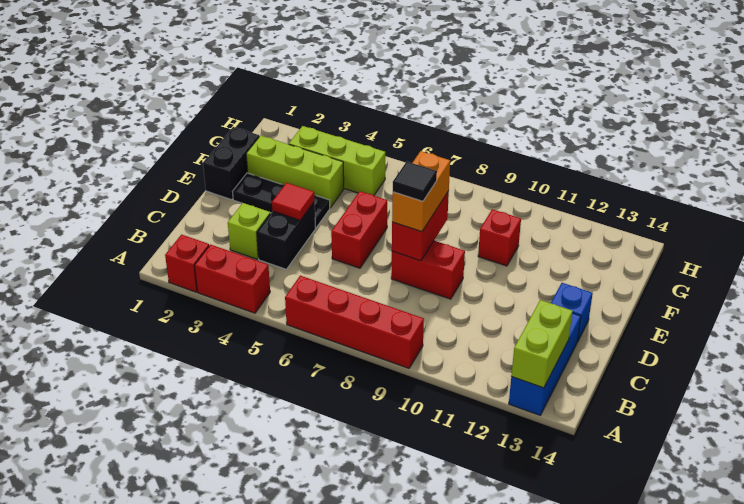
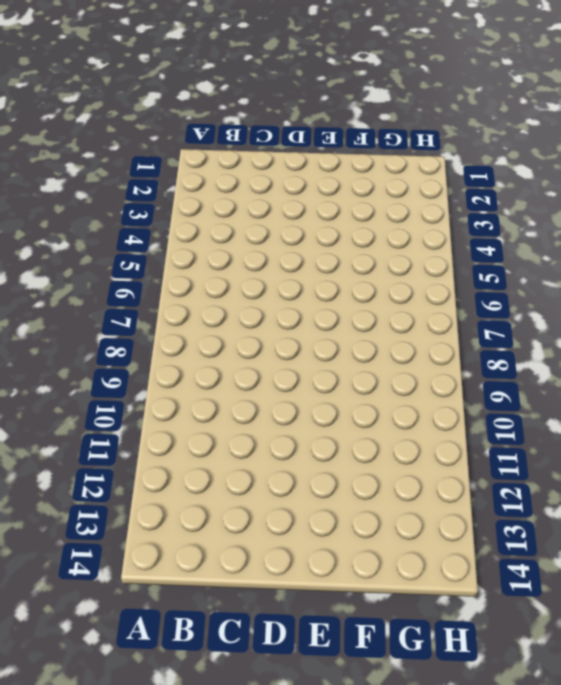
none -> red brick A2 level 1
none -> red brick A3:A4 level 1
none -> red brick A6:A9 level 1

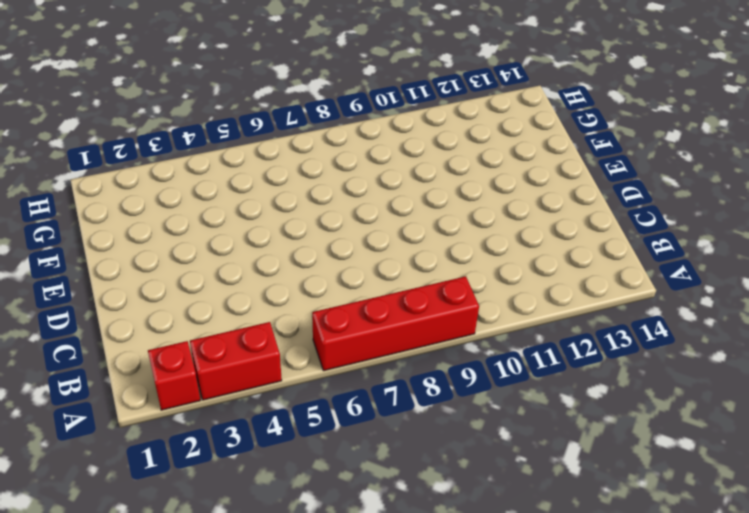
none -> blue brick A13:C13 level 1
none -> lime brick C3 level 1
none -> black brick C4:D4 level 1

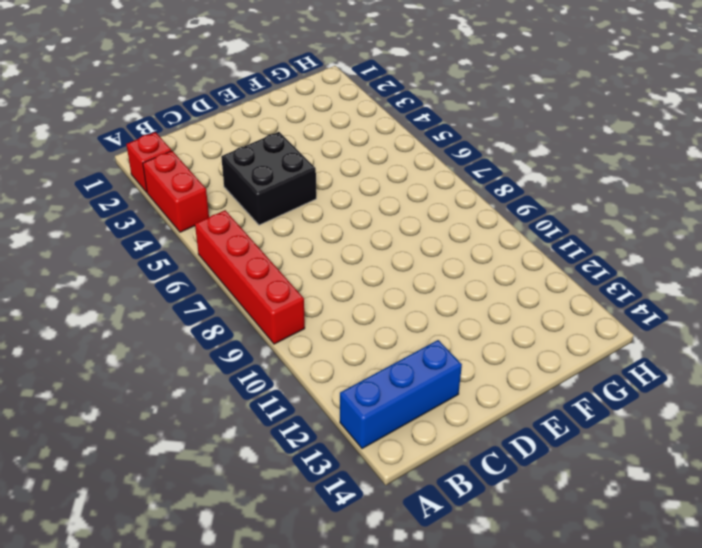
black brick C4:D5 level 1 -> black brick C4:D4 level 1
none -> lime brick C3 level 1
none -> red brick D6:E6 level 1
none -> red brick D8:D9 level 1

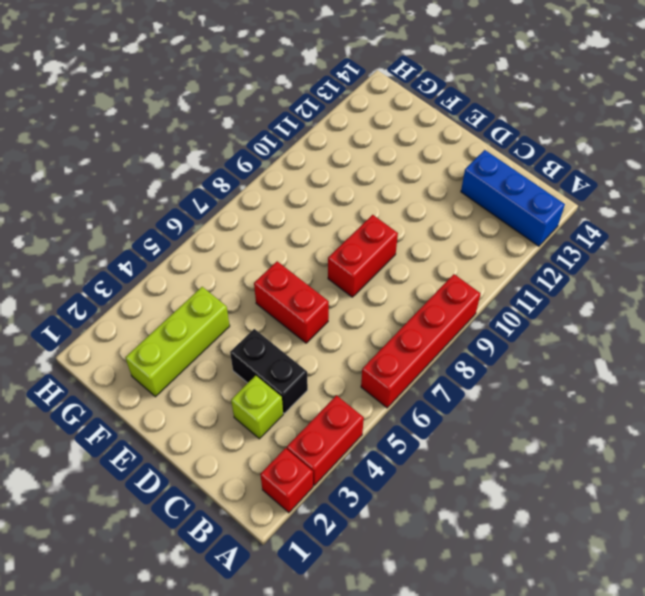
none -> blue brick D13 level 1
none -> black brick E1:F1 level 1
none -> black plate E2:E4 level 1

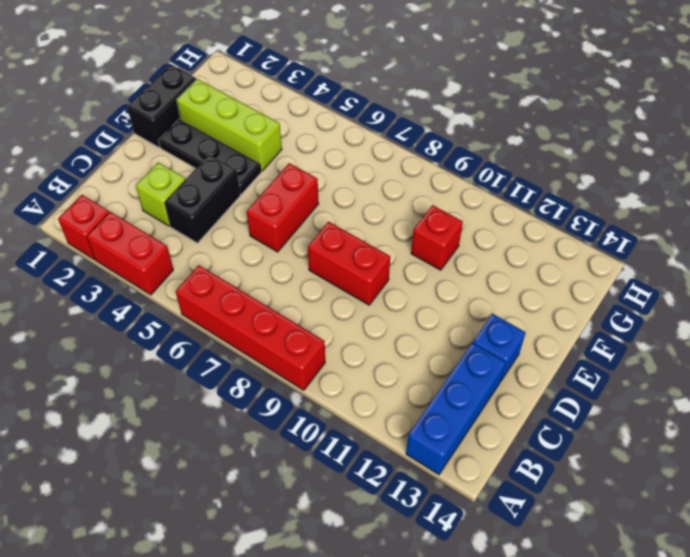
none -> lime brick G3:G5 level 1
none -> lime brick A13:B13 level 2
none -> red tile D4 level 2

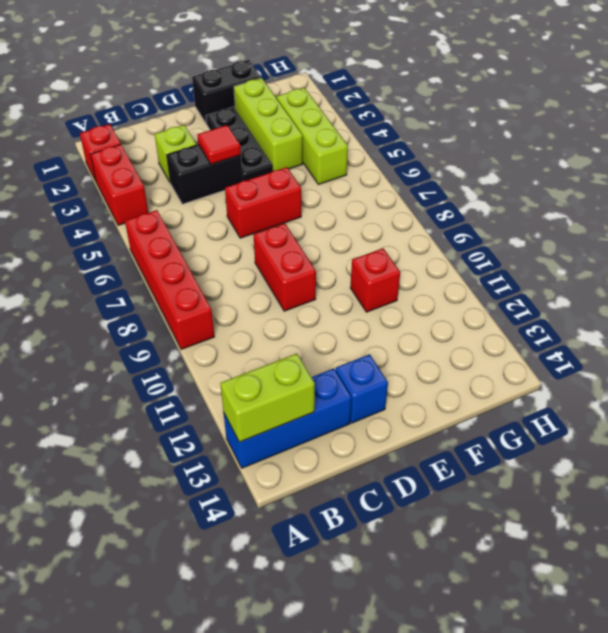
none -> red brick D8:E8 level 2
none -> orange brick D8:E8 level 3
none -> black tile D8 level 4

